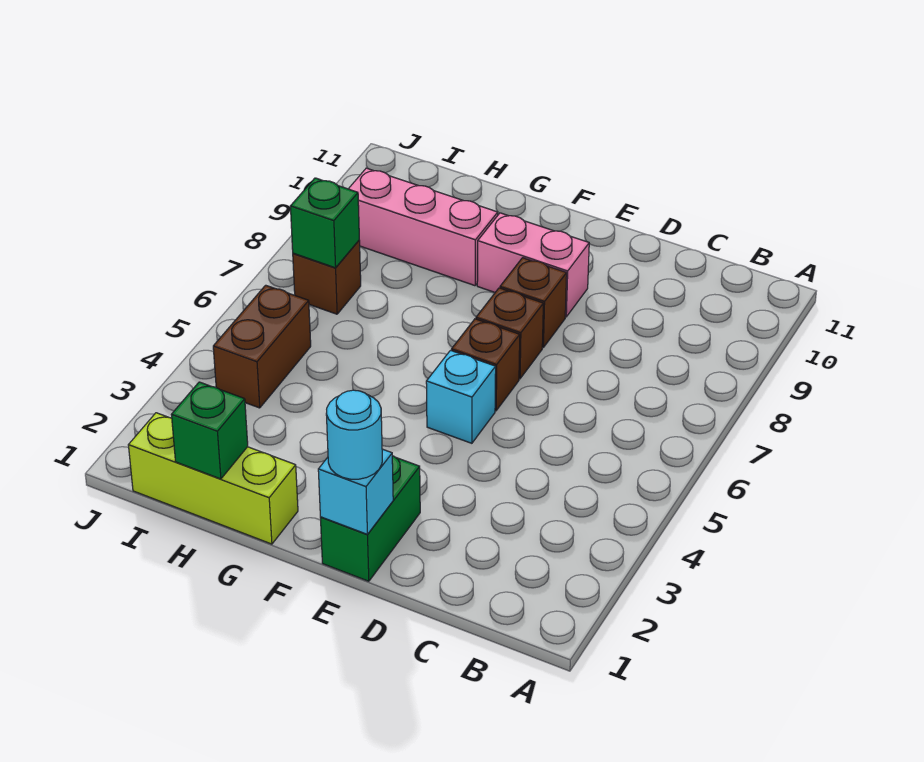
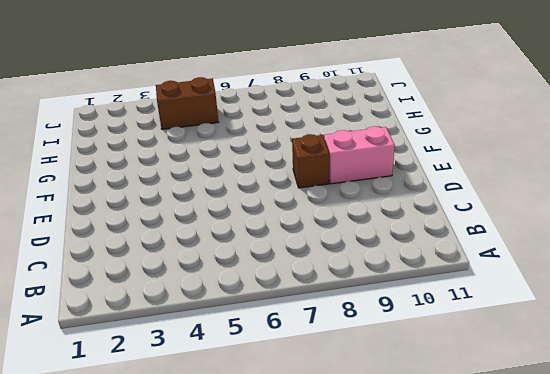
pink brick E9:E10 level 1 -> pink brick E9:F9 level 1
none -> green brick E1:E2 level 1
none -> cyan brick E5 level 1
none -> brown brick E6 level 1

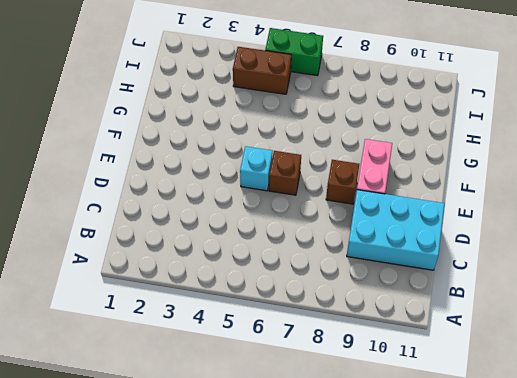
cyan brick C9:D11 level 1 -> none
green brick J5:J6 level 1 -> green brick E1:E2 level 1
none -> brown brick E7 level 1
none -> lime brick G1:I1 level 1
none -> pink brick G9:I9 level 1

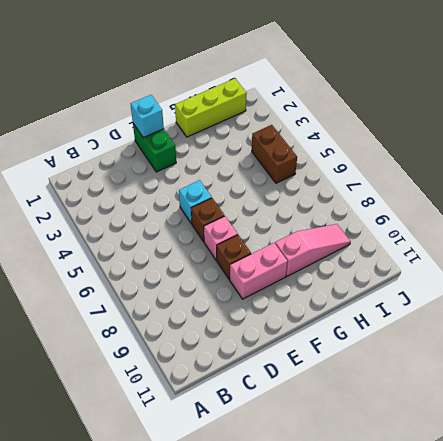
pink brick E7 level 1 -> brown brick E7 level 1
pink slope G9:I9 level 1 top G -> pink brick G9:I9 level 1
none -> brown brick I7 level 1
none -> green brick H1 level 2
none -> green brick I7 level 2

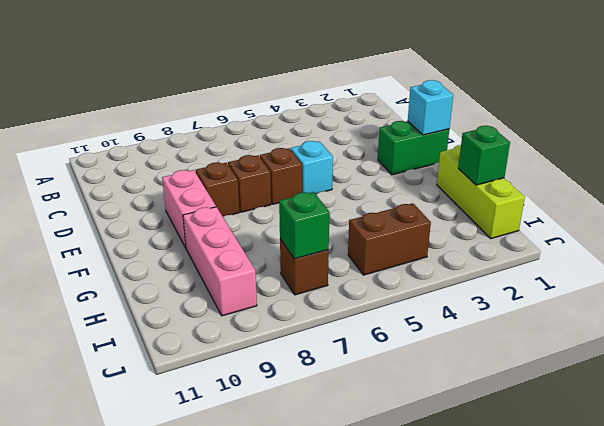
none -> cyan round brick E1 level 3

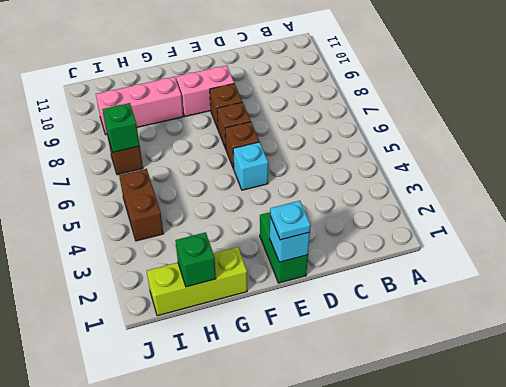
cyan plate E1 level 3 -> cyan round brick E1 level 3

